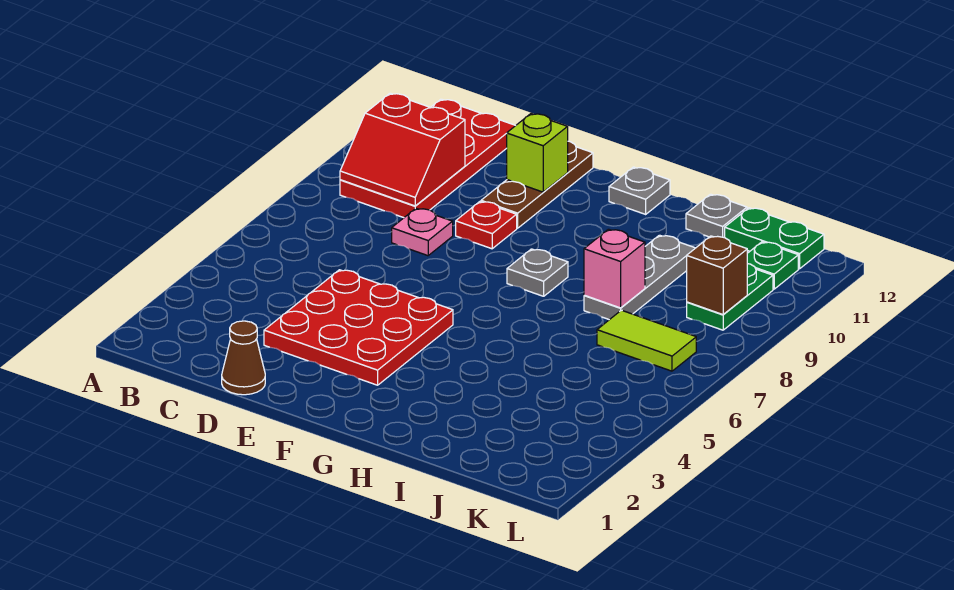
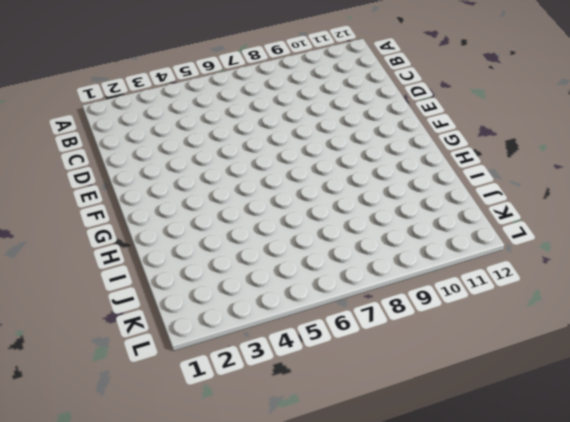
none -> red plate B9:C12 level 1
none -> brown cone D1 level 1
none -> red plate D3:F5 level 1

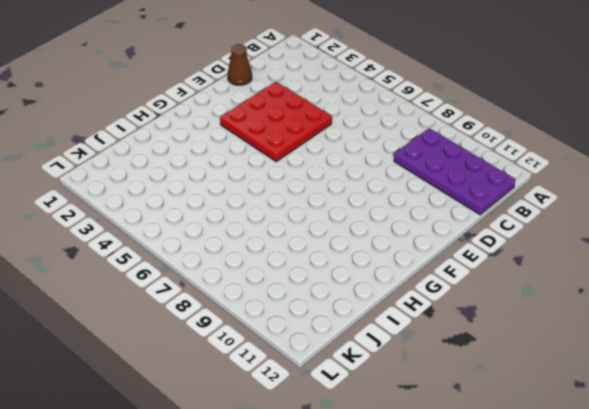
purple plate B9:C12 level 1 -> red plate B9:C12 level 1
none -> pink plate D8 level 1
none -> red plate E9 level 1
none -> brown plate E10:E12 level 1

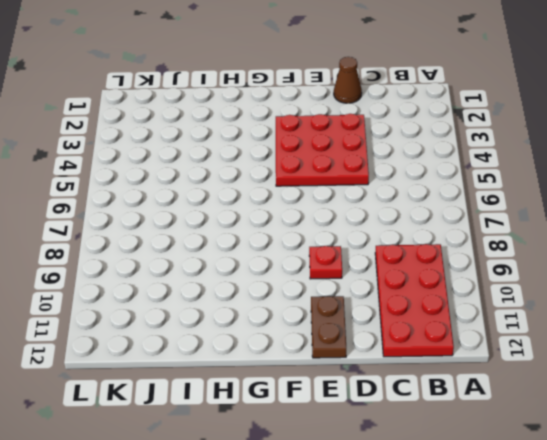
brown plate E11:E12 level 1 -> brown plate E10:E12 level 1
none -> pink plate D8 level 1
none -> grey plate G8 level 1
none -> grey plate G12 level 1

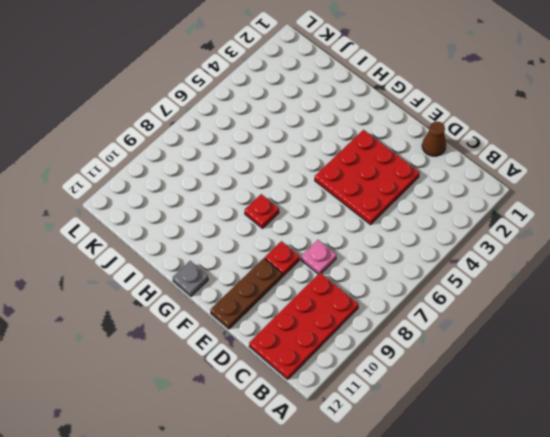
red plate G8 level 1 -> grey plate G8 level 1
none -> grey plate I8:I10 level 1
none -> grey plate I12 level 1
none -> lime tile J7:K7 level 1

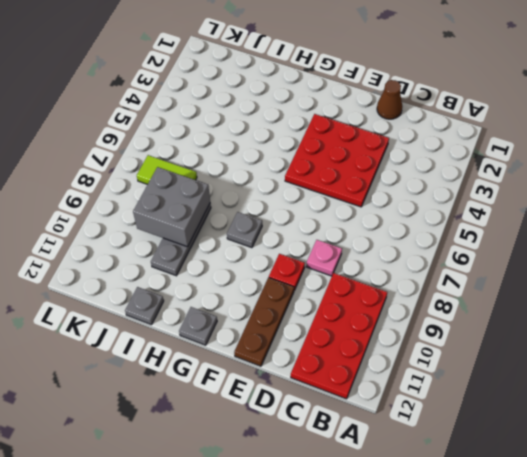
grey brick I8:J9 level 2 -> pink brick I8 level 2
none -> green plate J12:K12 level 1
none -> green plate K9:K10 level 1
none -> green plate K11 level 1

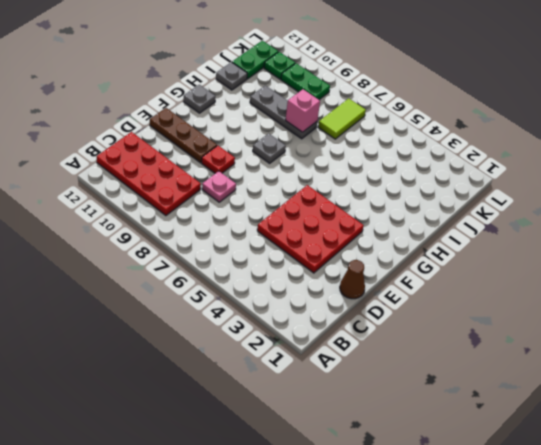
none -> red slope B9:C10 level 2 top 10
none -> lime brick E11 level 2
none -> brown brick K9 level 2

